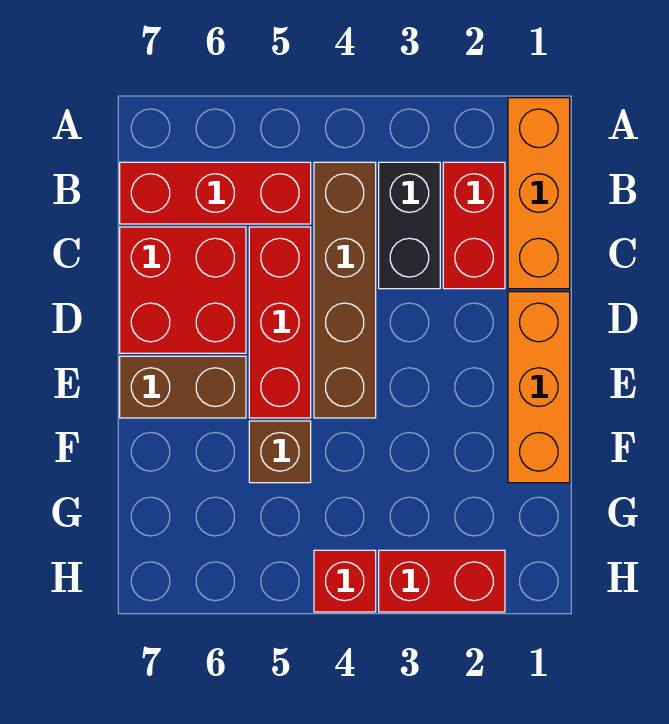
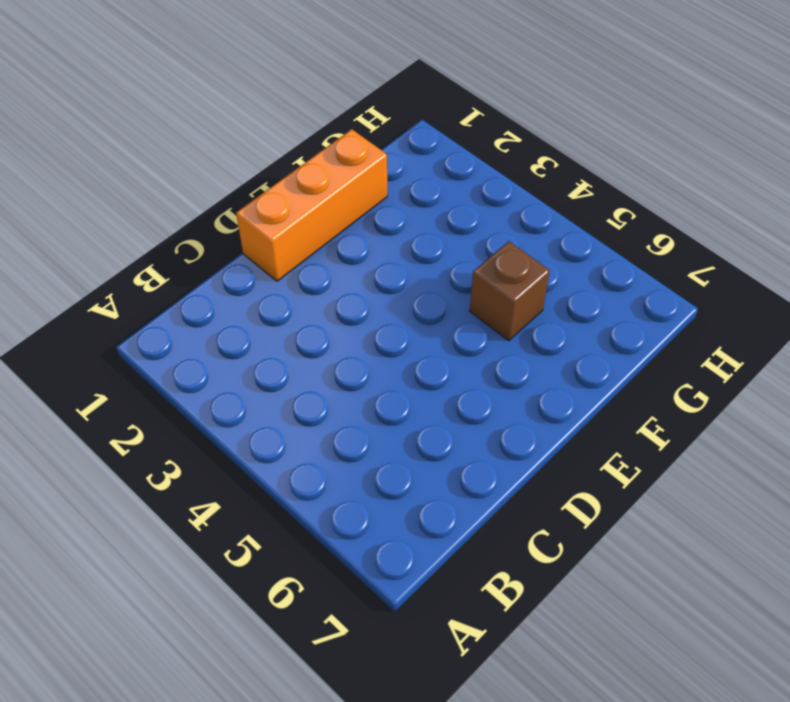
none -> orange brick A1:C1 level 1
none -> red brick B2:C2 level 1
none -> black brick B3:C3 level 1

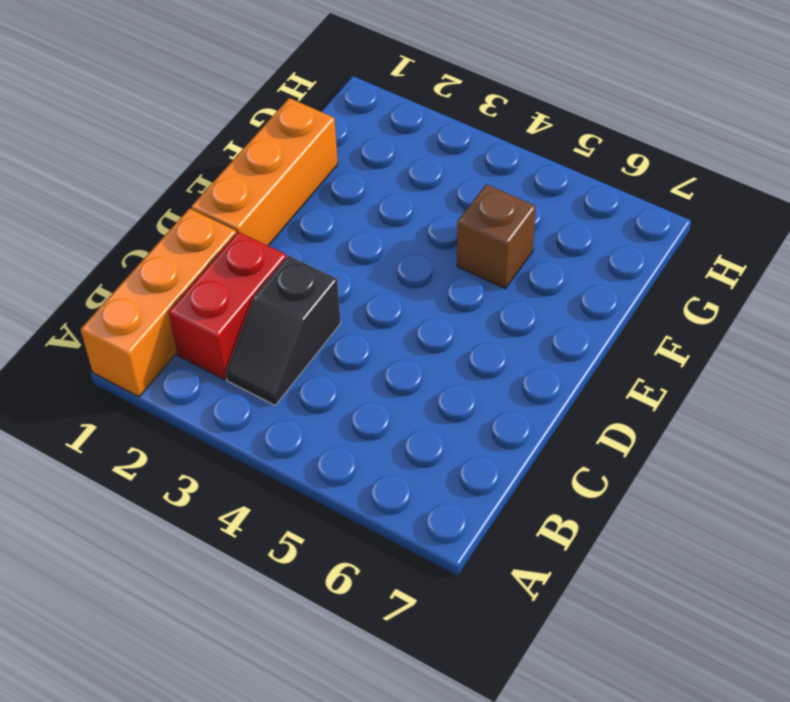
black slope B3:C3 level 1 top C -> black brick B3:C3 level 1
none -> brown brick B4:E4 level 1
none -> red brick B5:B7 level 1
none -> red brick C5:E5 level 1

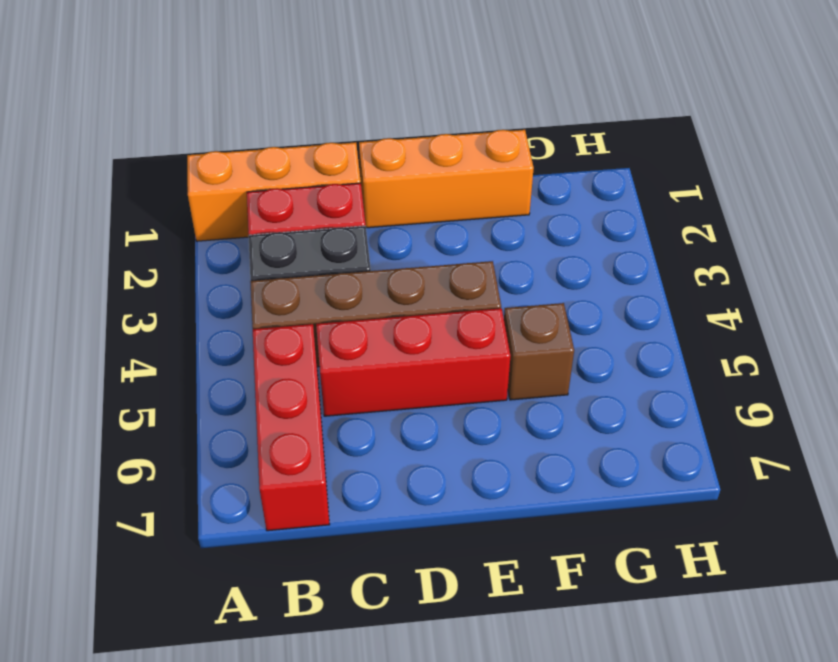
none -> red brick C6:D7 level 1
none -> brown brick E6:E7 level 1
none -> red brick H2:H3 level 1

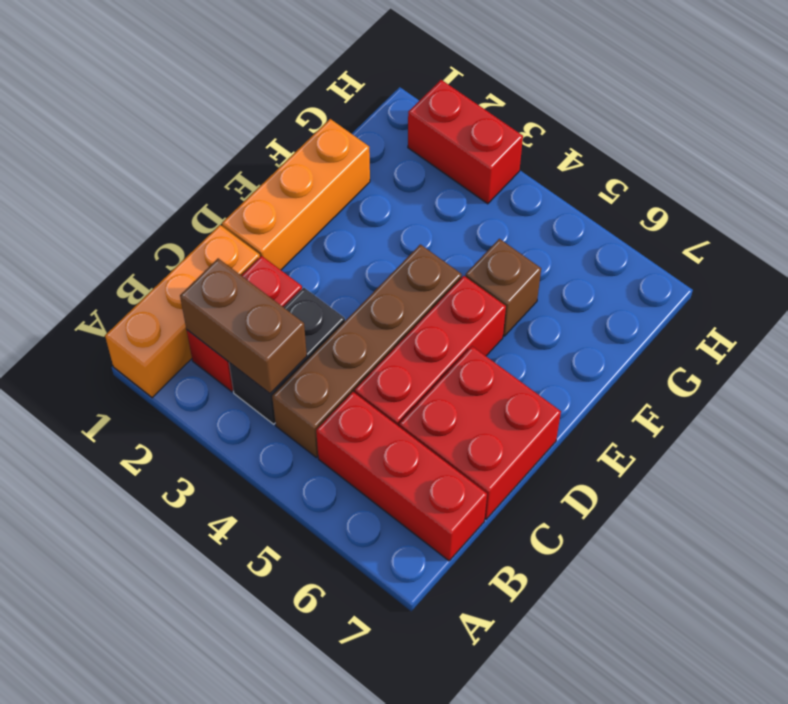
brown brick B2:B3 level 2 -> brown brick E6:E7 level 1
none -> red brick H4 level 1

